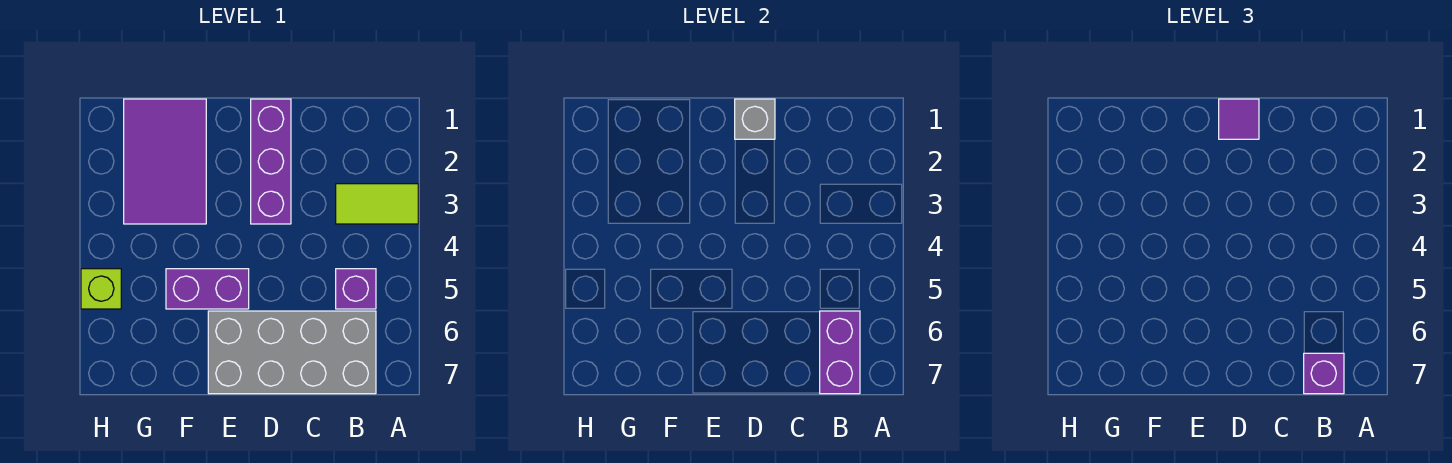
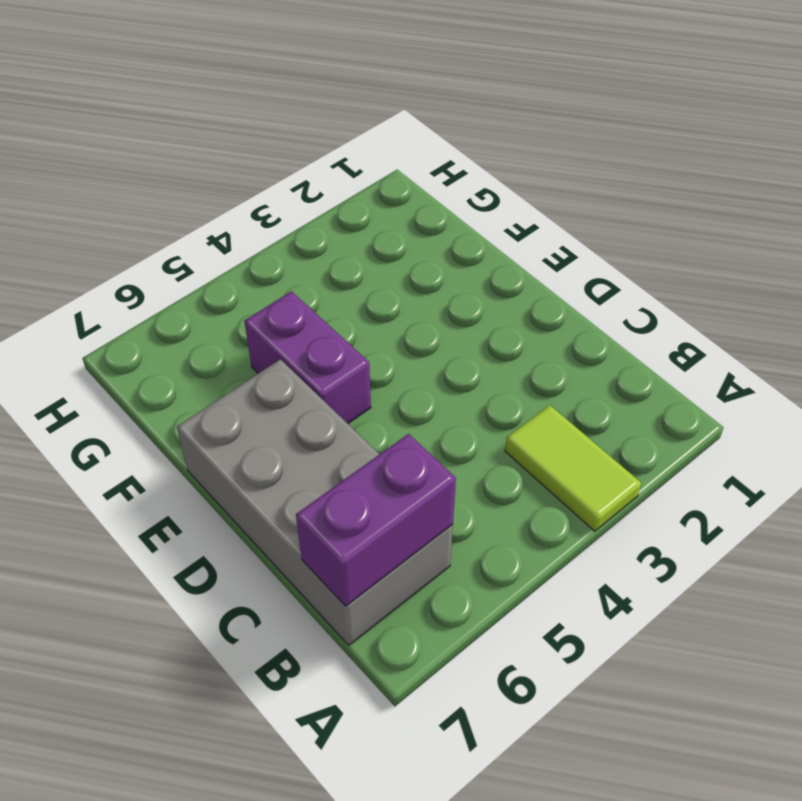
none -> purple brick B5 level 1
none -> purple brick D1:D3 level 1

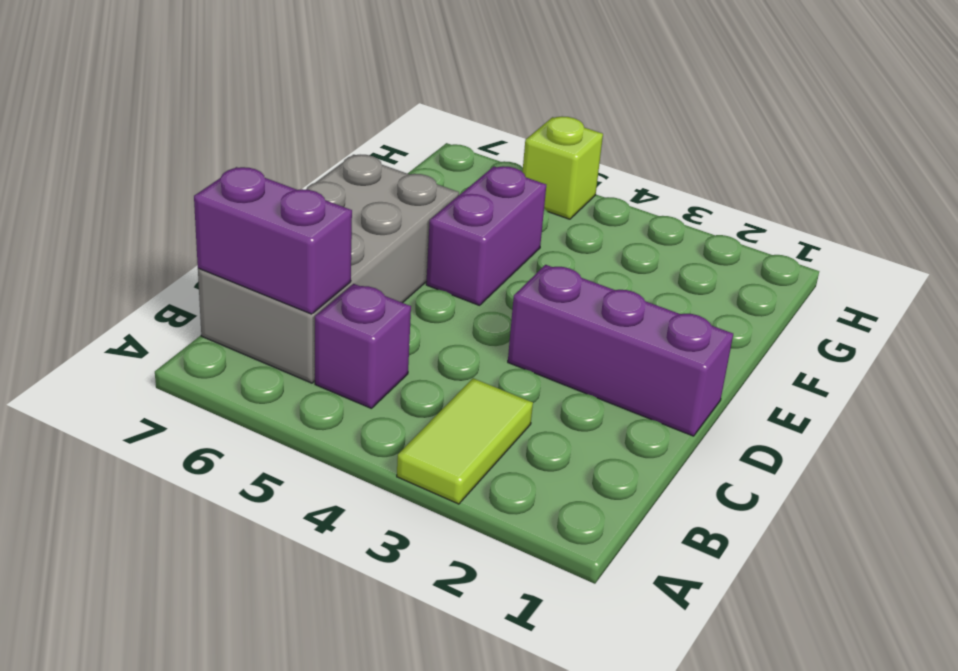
none -> purple tile F1:G3 level 1
none -> grey brick D1 level 2

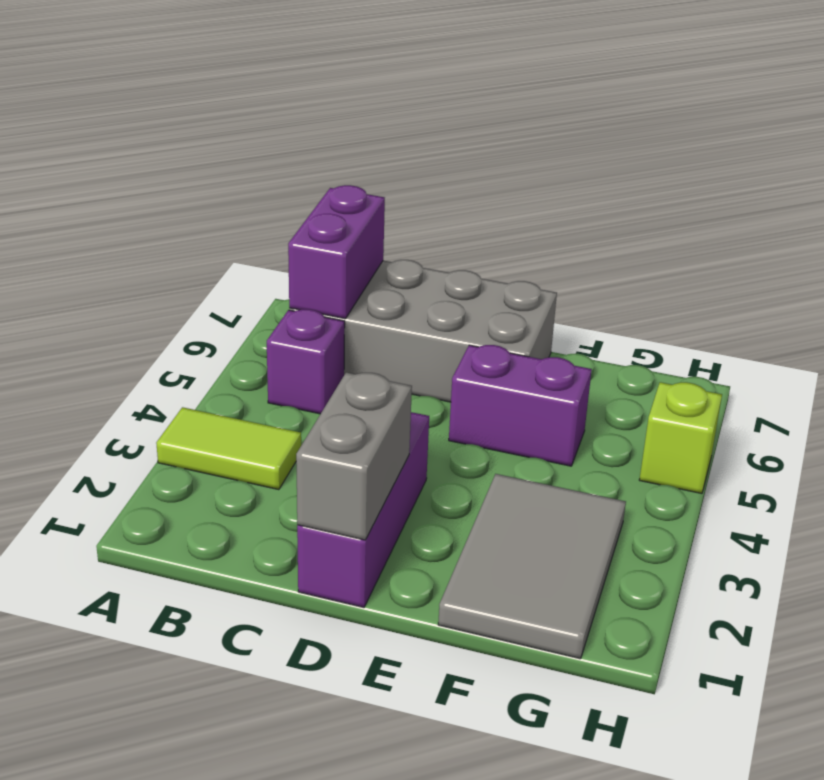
grey brick D1:D2 level 2 -> grey brick D1 level 2
grey tile F1:G3 level 1 -> purple tile F1:G3 level 1
none -> purple brick B7 level 3
none -> purple tile D1 level 3

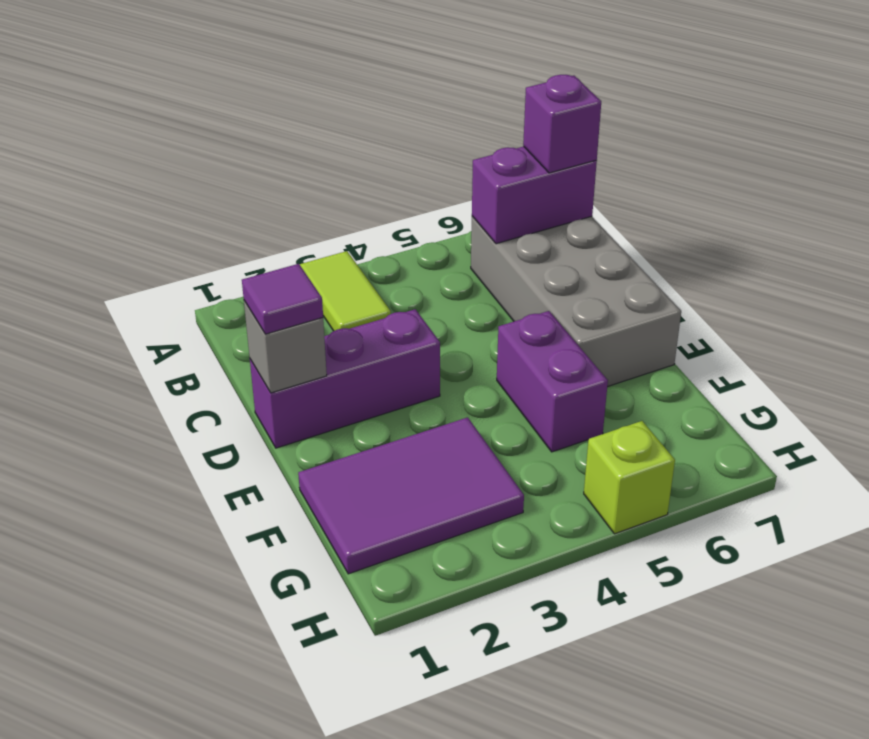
none -> purple brick B5 level 1

